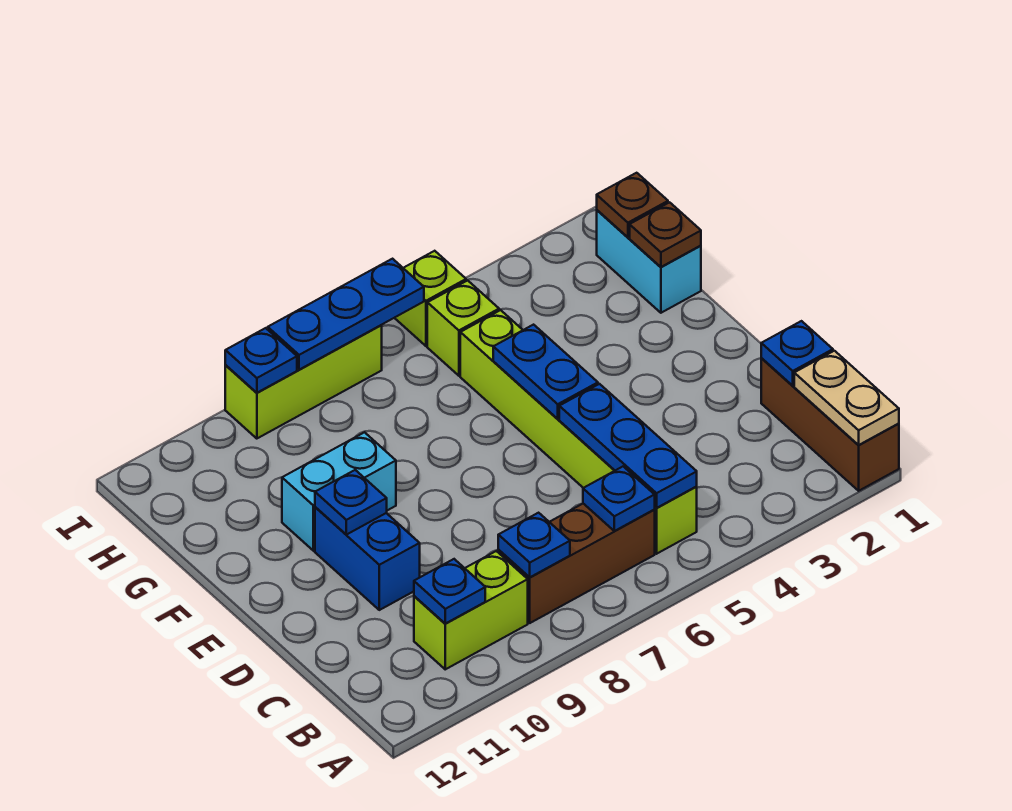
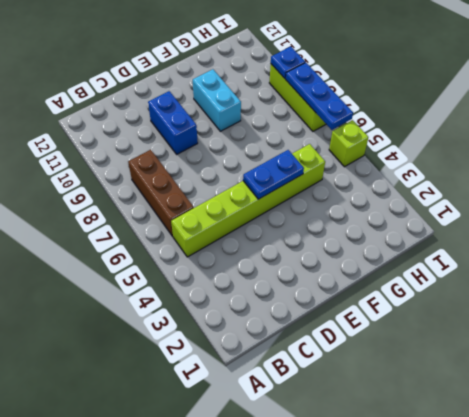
blue brick D9:D10 level 1 -> blue brick D10:E10 level 1
none -> brown brick A1:C1 level 1
none -> lime brick B9:B10 level 1
none -> cyan brick G1:H1 level 1

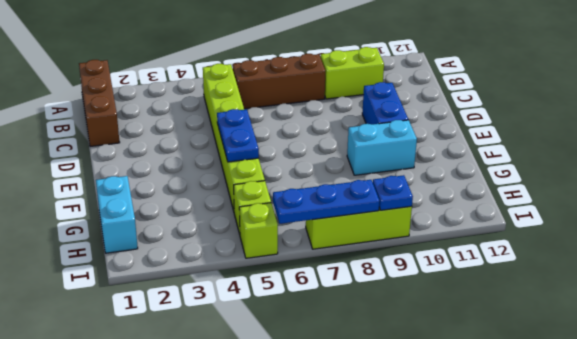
none -> tan plate A1:B1 level 2
none -> blue plate B5:D5 level 2
none -> blue plate B6 level 2

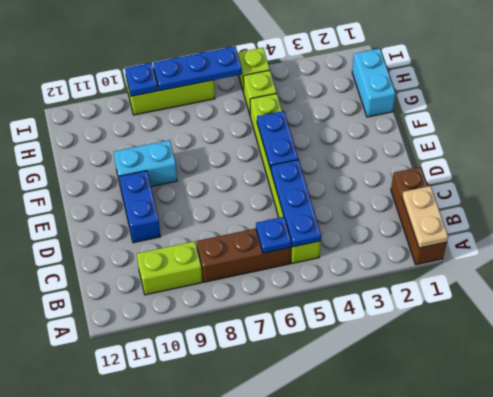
none -> blue plate B8 level 2
none -> blue plate B10 level 2
none -> blue plate C1 level 2

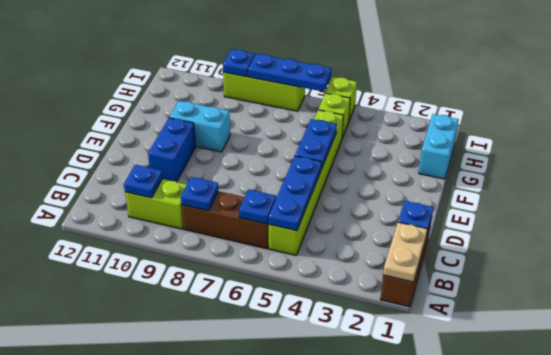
none -> blue plate E10 level 2
none -> brown plate G1 level 2
none -> brown plate H1 level 2

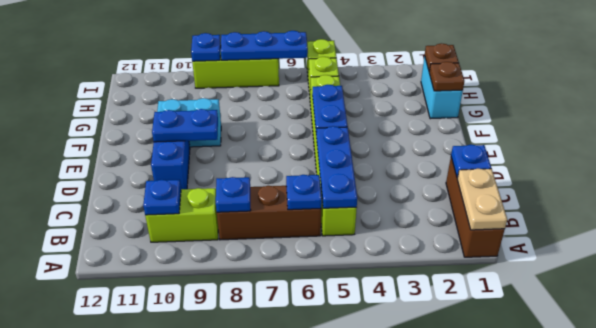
blue plate E9:E10 level 2 -> blue plate E10 level 2

